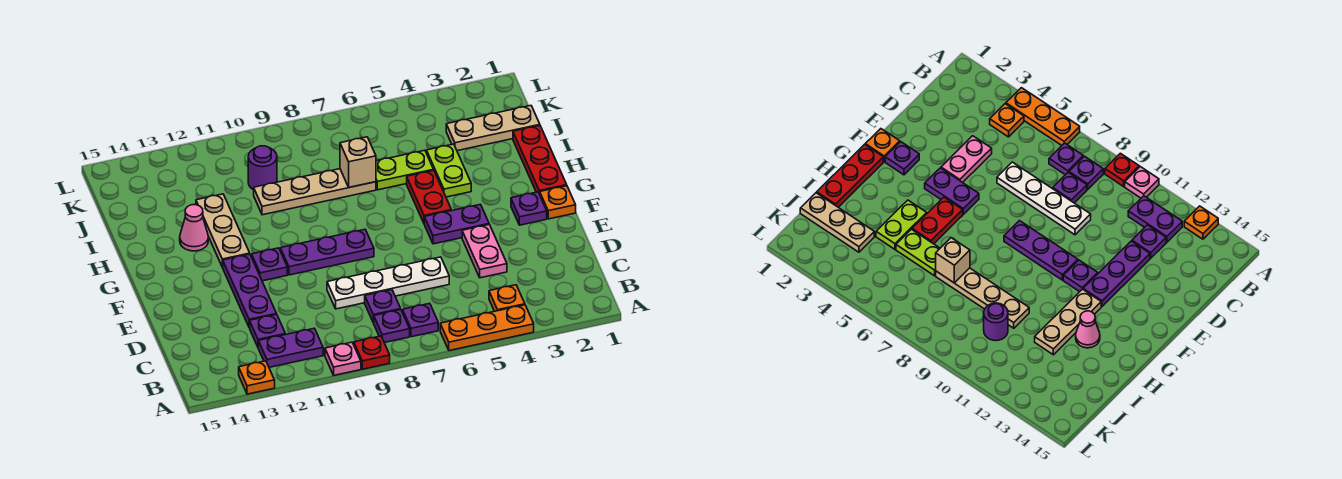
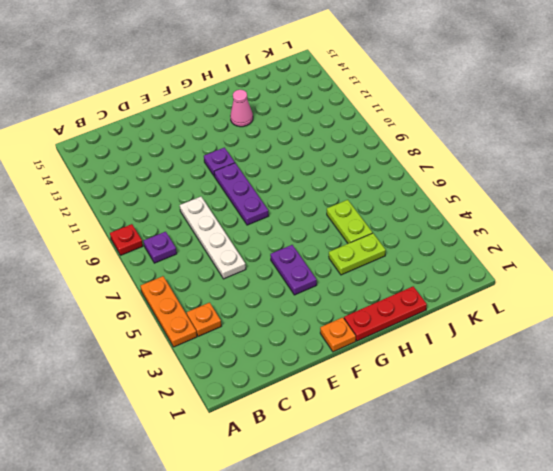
none -> pink plate A10 level 1
none -> orange plate A13 level 1
none -> purple plate B7 level 1

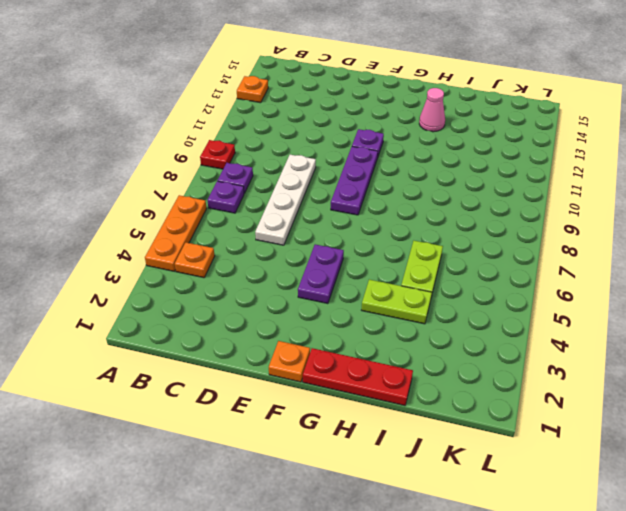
none -> pink plate A10 level 1
none -> purple plate B11:B12 level 1
none -> purple plate C8 level 1

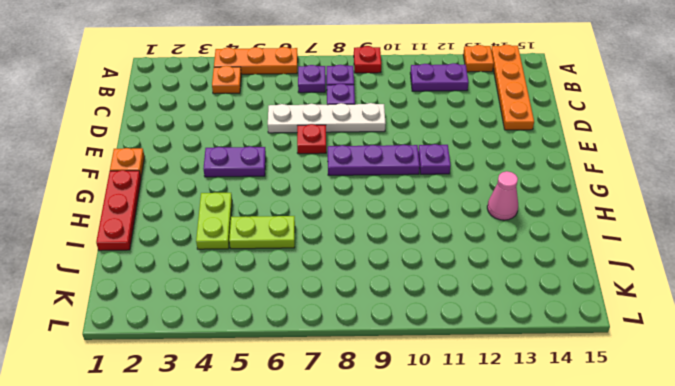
orange plate A14:D14 level 1 -> none
red plate E7 level 1 -> none
none -> pink plate A10 level 1
none -> purple plate C12 level 1
none -> pink plate D4:E4 level 1

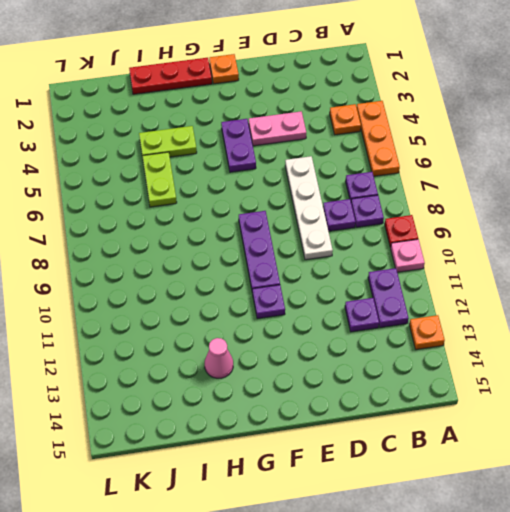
none -> purple plate D12:F12 level 1
none -> purple plate F2 level 1
none -> red plate G5:H5 level 1

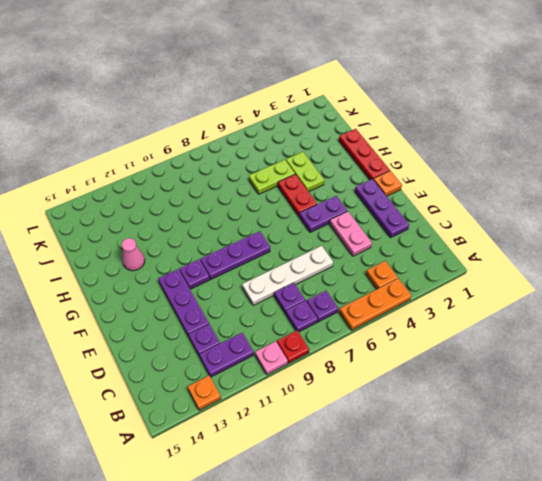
purple plate D2:F2 level 1 -> purple plate F2 level 1
none -> tan plate G12:I12 level 1
none -> tan plate I7:I10 level 1
none -> tan plate J1:J3 level 1

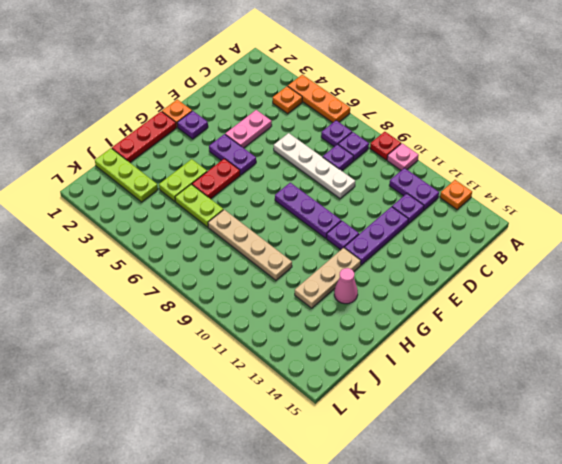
lime plate J1:J3 level 1 -> tan plate J1:J3 level 1
none -> purple round brick J10 level 1
none -> tan brick I7 level 2

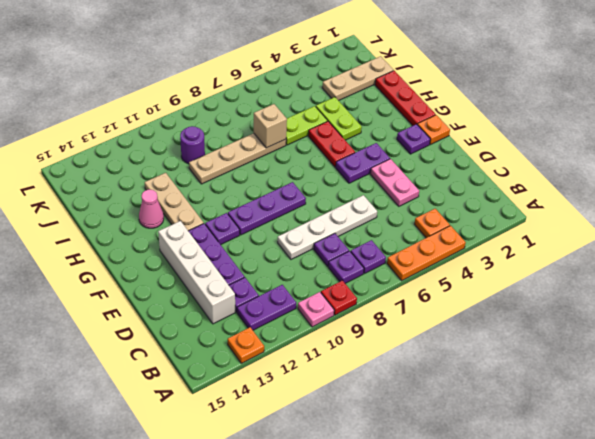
white brick C13:F13 level 1 -> none

